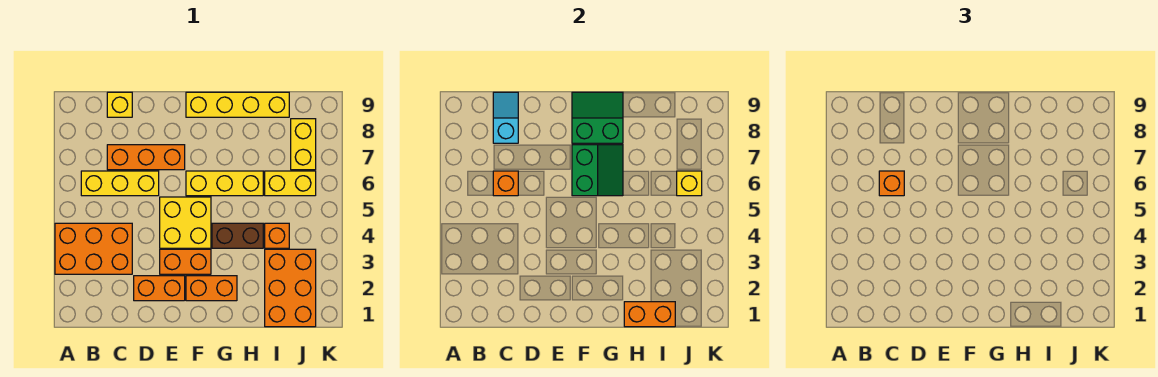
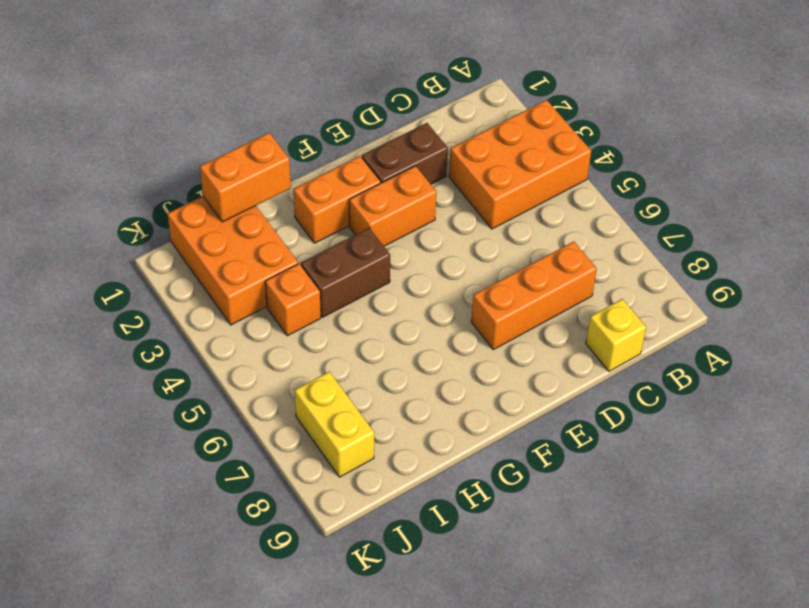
brown brick D2:E2 level 1 -> orange brick D2:E2 level 1
none -> yellow brick B6:D6 level 1
none -> yellow brick E4:F5 level 1
none -> yellow brick F6:H6 level 1

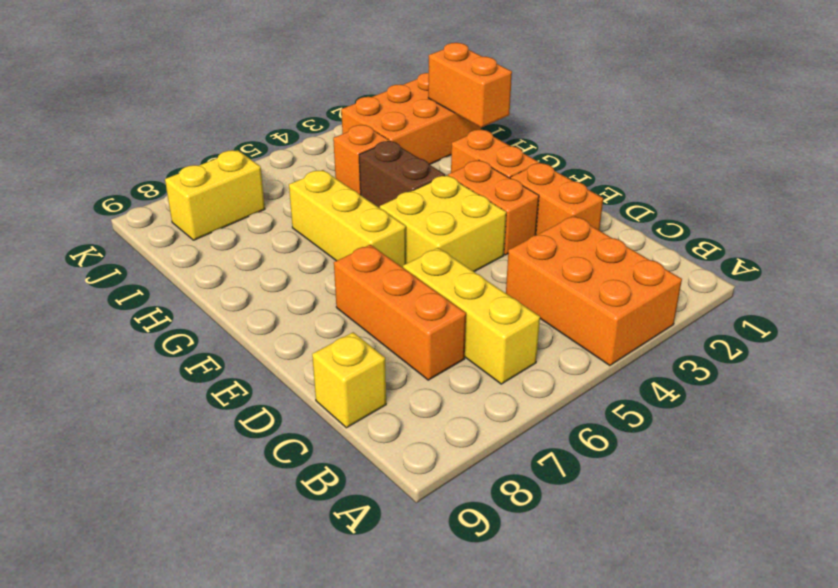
none -> yellow brick F9:I9 level 1
none -> yellow brick I6:J6 level 1
none -> orange brick C6 level 2

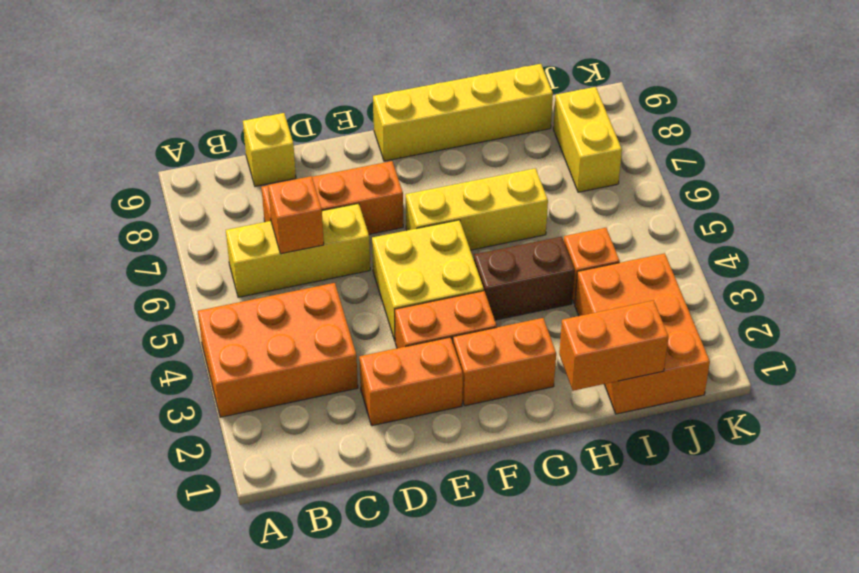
none -> yellow brick I6:J6 level 1
none -> cyan slope C8:C9 level 2 top 8
none -> green slope F6:G7 level 2 top F

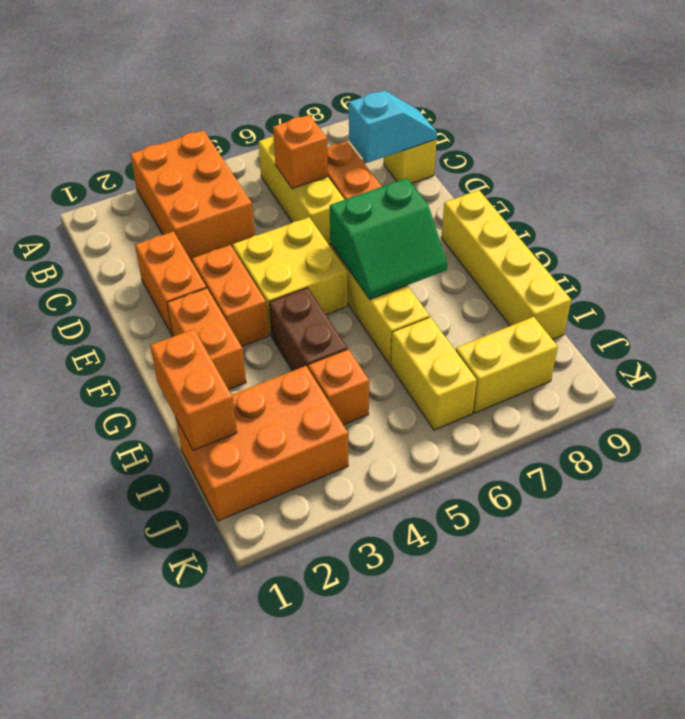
none -> green slope F8:G9 level 2 top 8
none -> yellow brick J6 level 2
none -> orange brick C6 level 3

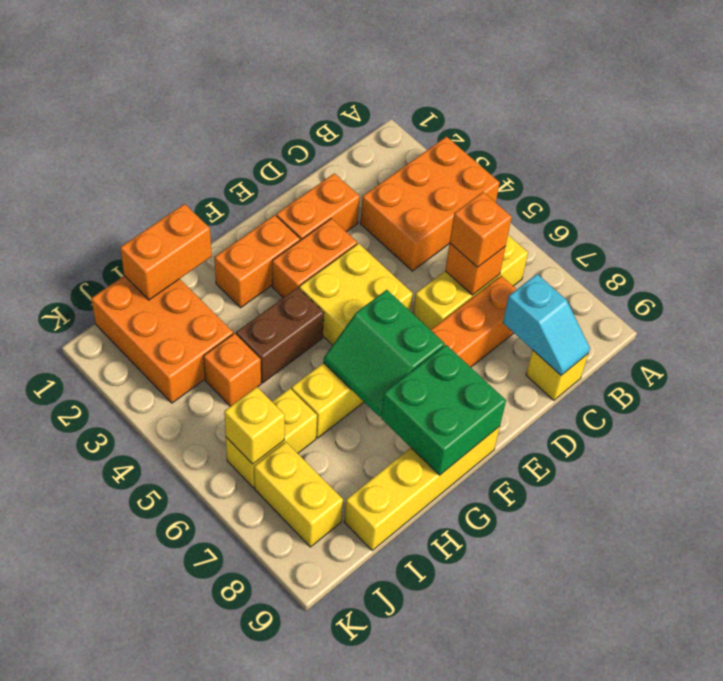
green brick F8:G9 level 2 -> green slope F8:G9 level 2 top 8

